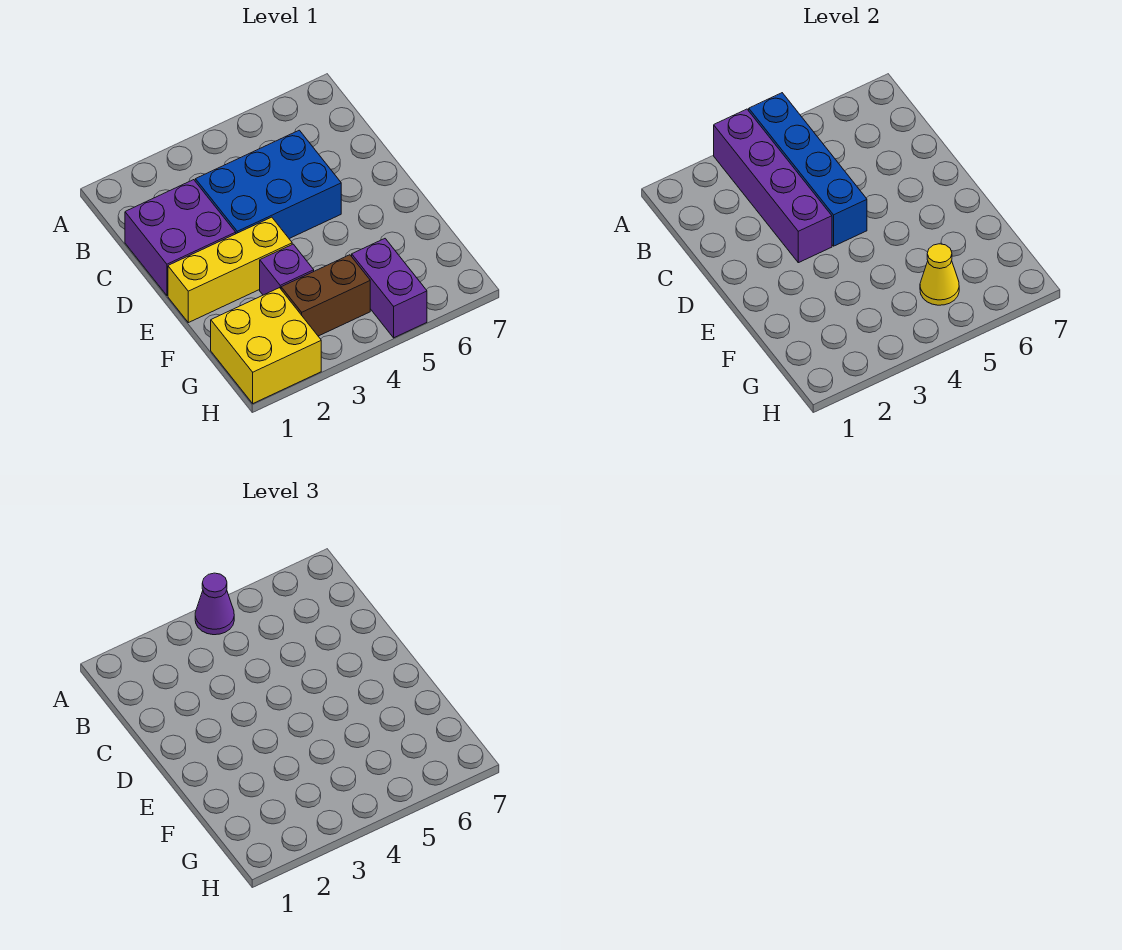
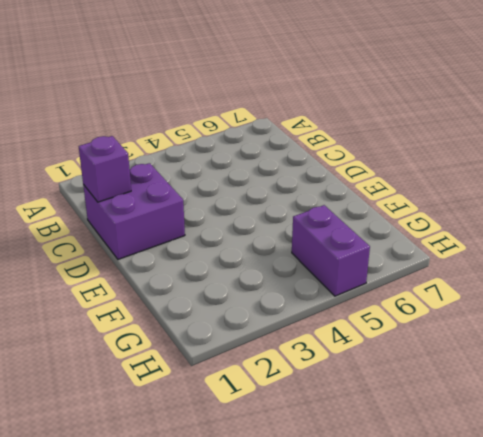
purple brick C1 level 2 -> purple brick F3 level 1
none -> blue brick C3:D5 level 1
none -> yellow brick E1:E3 level 1

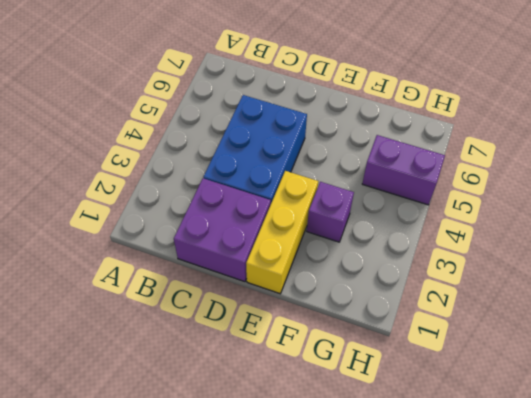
none -> yellow brick G1:H2 level 1
none -> brown brick G3:G4 level 1

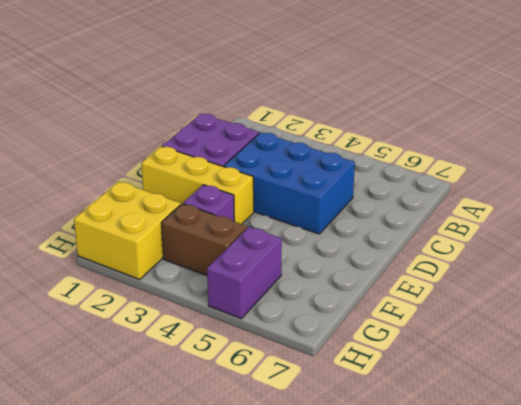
none -> purple brick A3:D3 level 2
none -> blue brick A4:D4 level 2

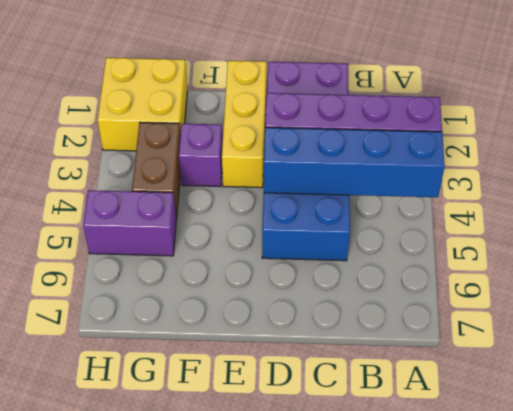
none -> yellow cone G5 level 2
none -> purple cone A4 level 3

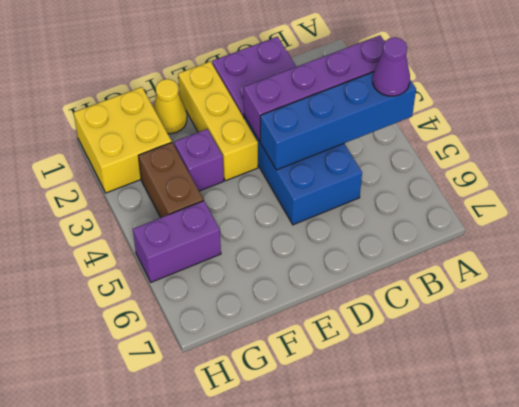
yellow cone F1 level 1 -> yellow cone G5 level 2

